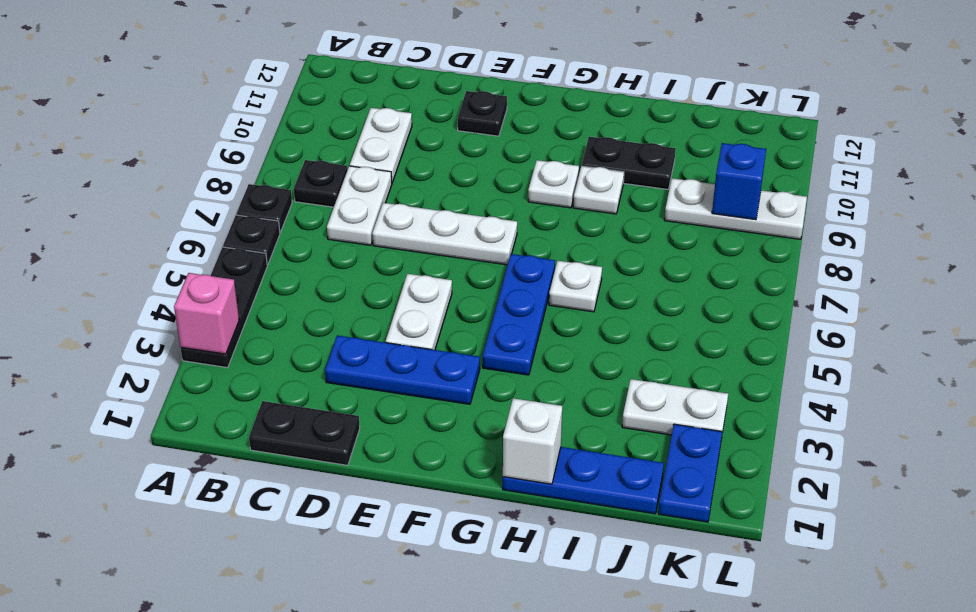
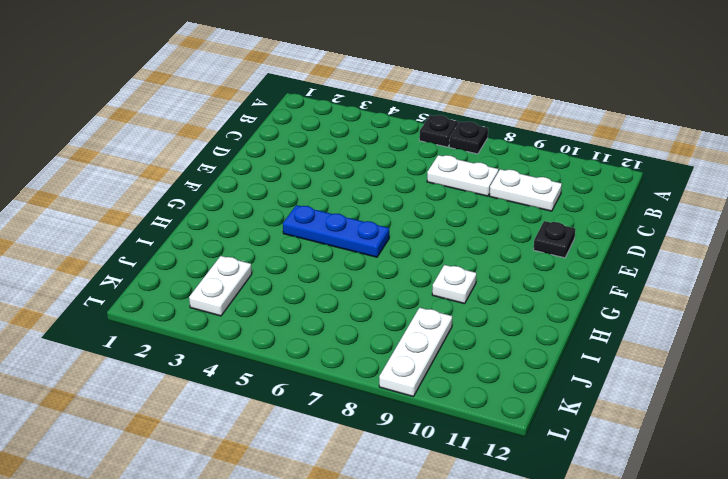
none -> black plate A3:A5 level 1
none -> black plate B8 level 1
none -> black plate C1:D1 level 1

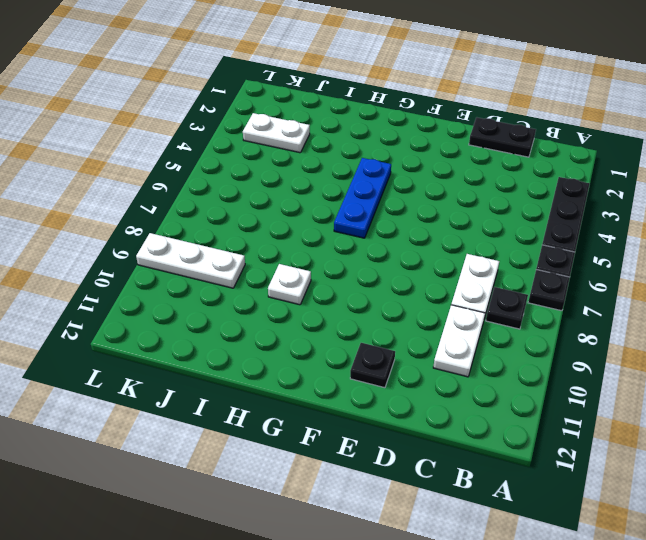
none -> blue plate D3:F3 level 1
none -> white plate D7:F7 level 1
none -> white plate E4:E5 level 1

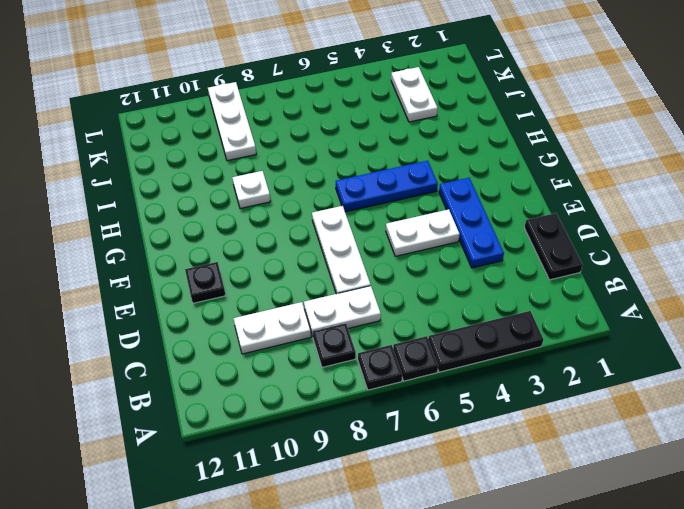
none -> white plate G9 level 1
none -> blue plate H1:J1 level 1
none -> white plate H6 level 1

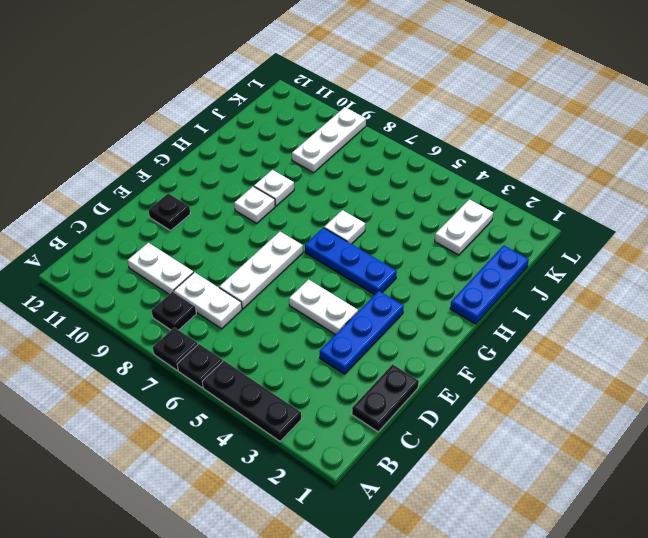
none -> black plate H10:I10 level 1
none -> blue plate K1:K2 level 1
none -> pink brick A3 level 2

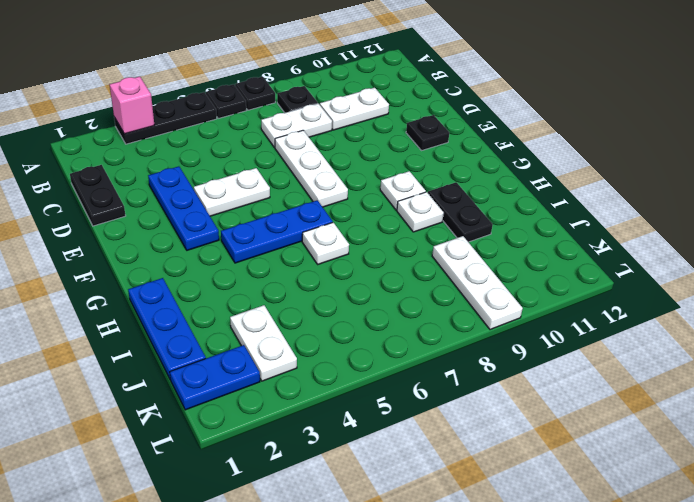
none -> white brick H1 level 2
none -> blue brick K9 level 2

